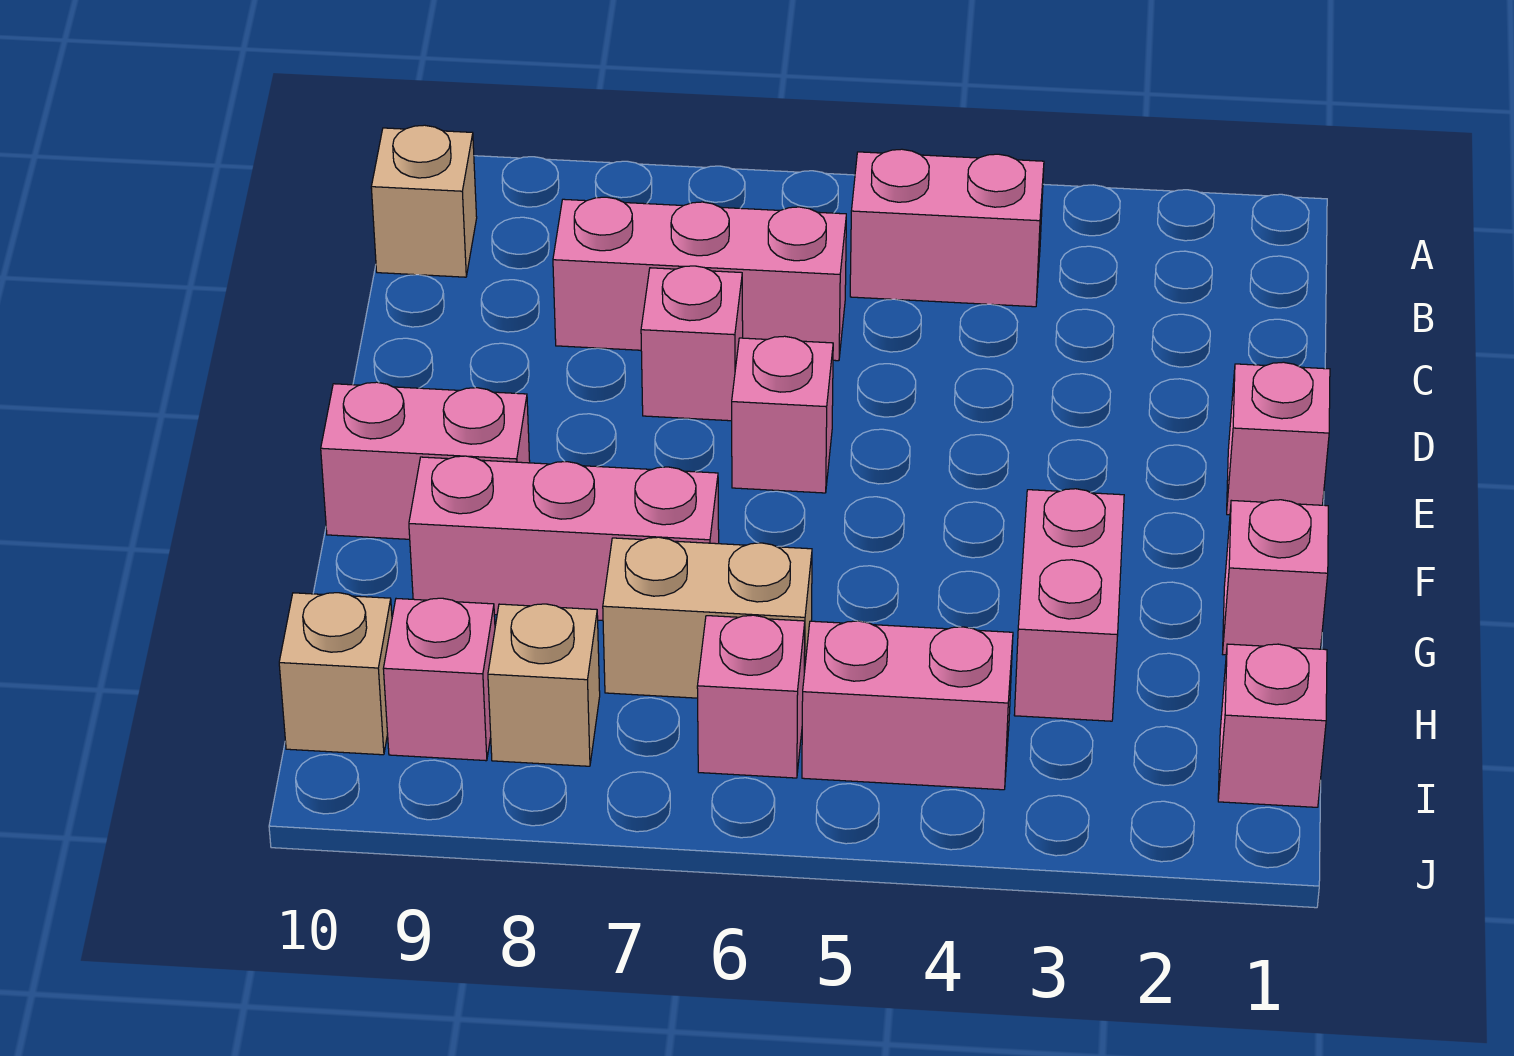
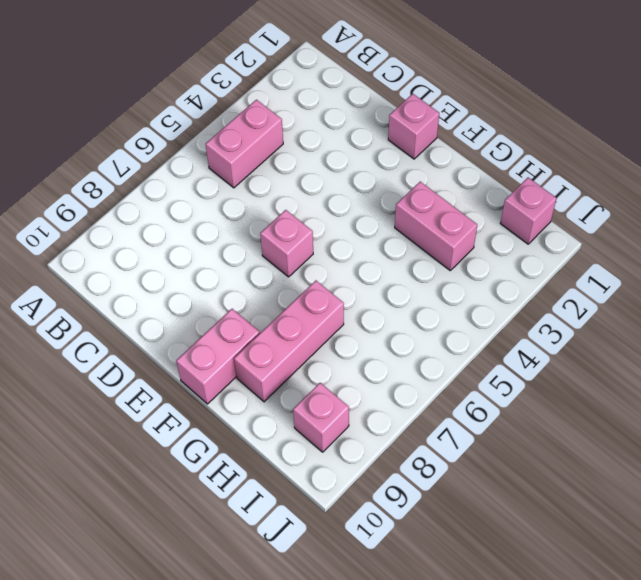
none -> tan brick B10 level 1
none -> pink brick C6:C8 level 1
none -> pink brick D7 level 1

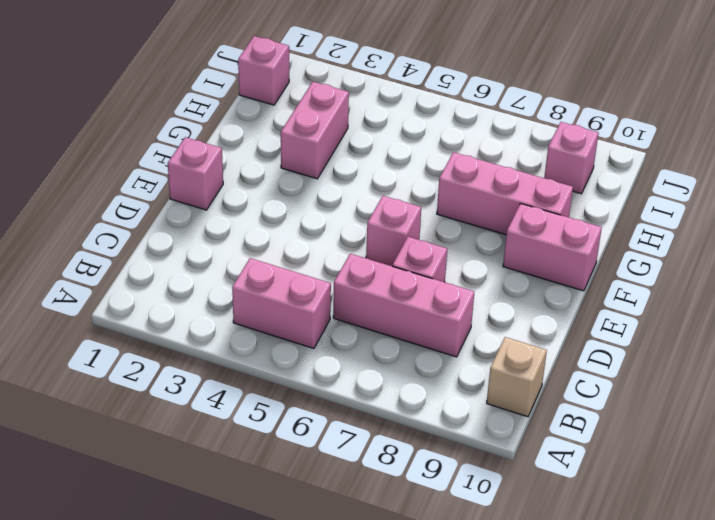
none -> pink brick G1 level 1
none -> tan brick H6:H7 level 1
none -> pink brick I4:I5 level 1

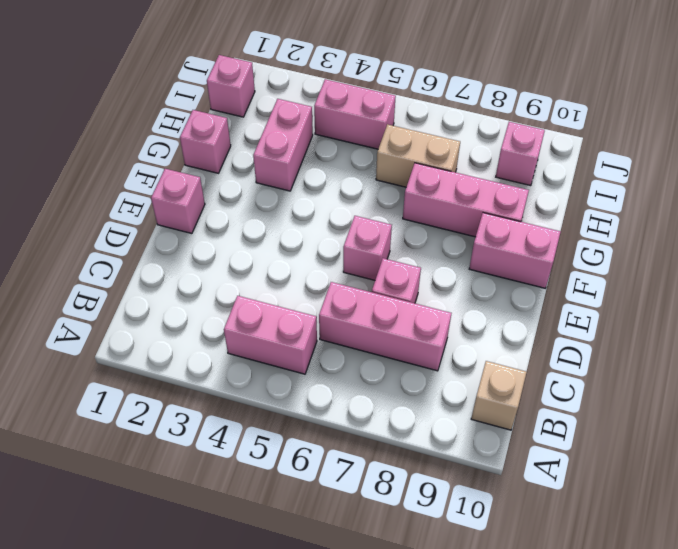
none -> pink brick I6 level 1
none -> tan brick I8 level 1
none -> tan brick I10 level 1

